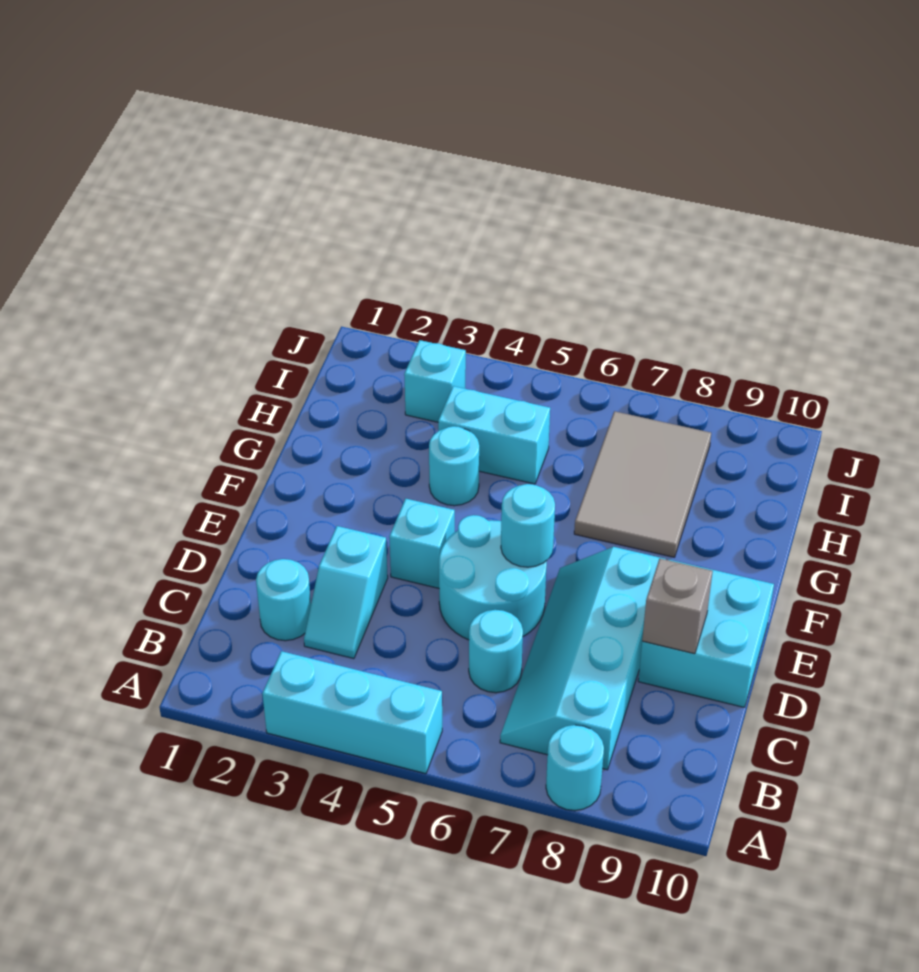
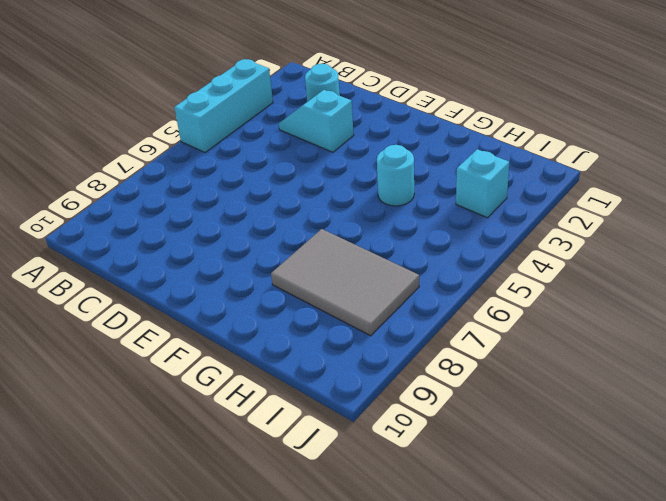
none -> cyan round brick A8 level 1
none -> cyan slope B7:E8 level 1 top 8
none -> cyan round brick C6 level 1

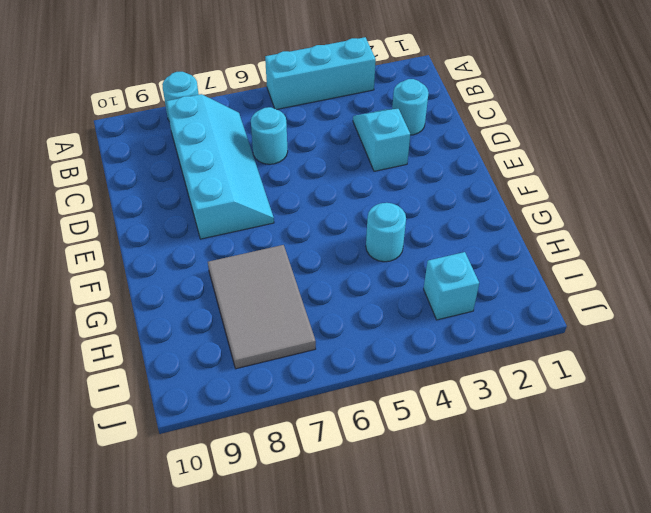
none -> cyan round brick D5:E6 level 1
none -> cyan brick D9:E10 level 1
none -> cyan brick E4 level 1

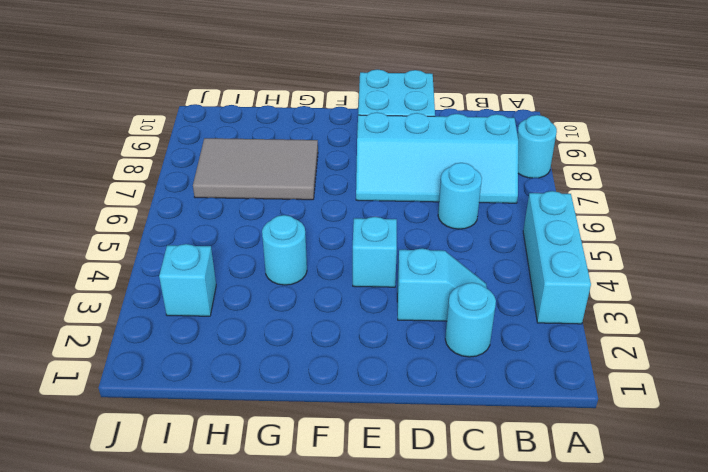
none -> cyan round brick D5:E6 level 1
none -> cyan brick H4:H5 level 1
none -> grey brick D9 level 2

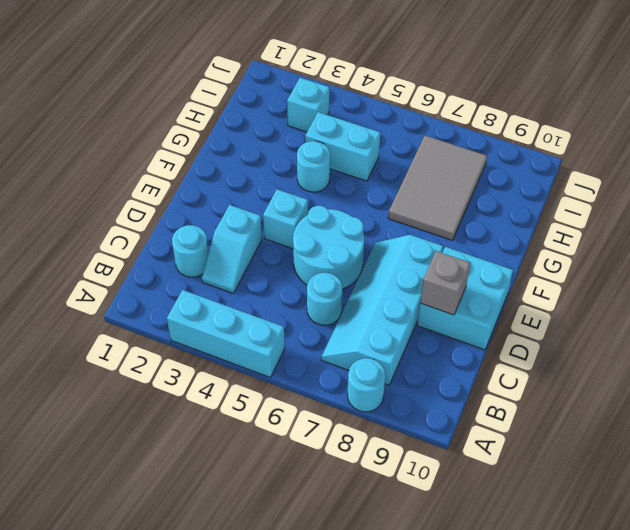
none -> cyan round brick E6 level 2

